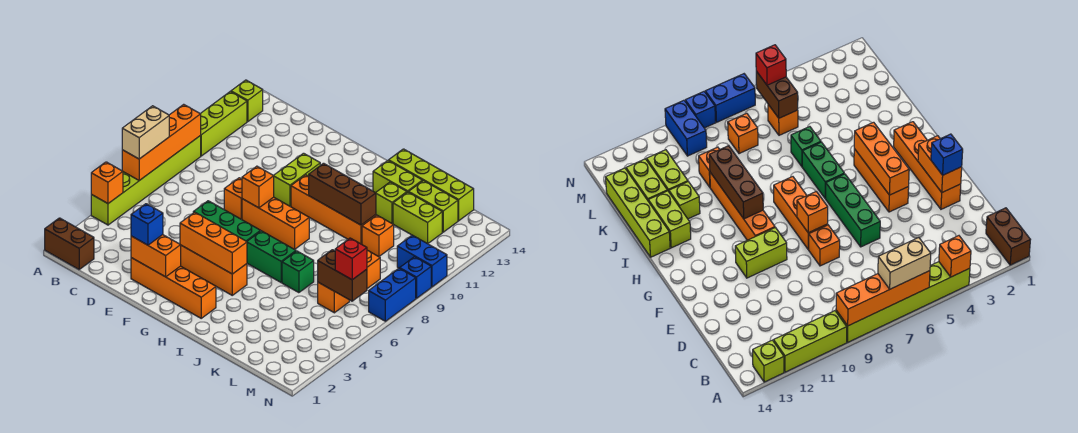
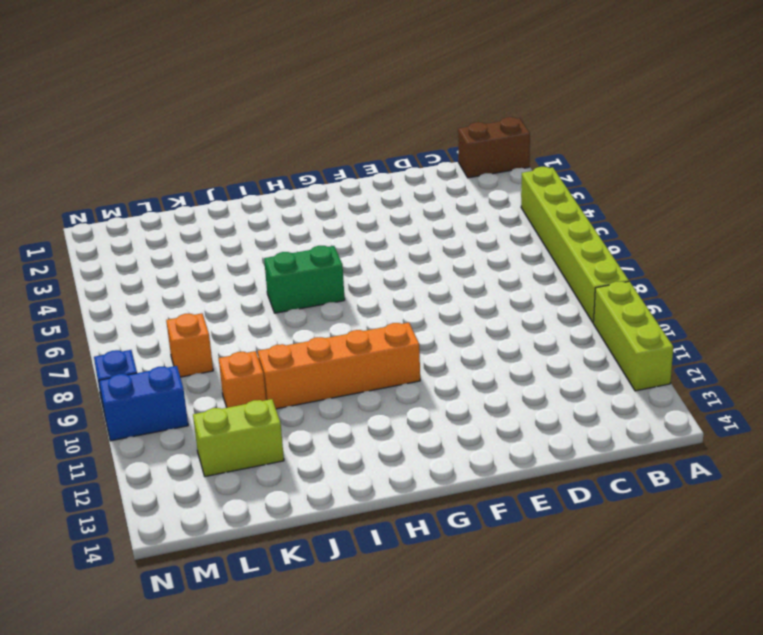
none -> lime brick A13 level 1
none -> orange brick E2:H2 level 1
none -> green brick E6:G6 level 1
none -> orange brick E8 level 1

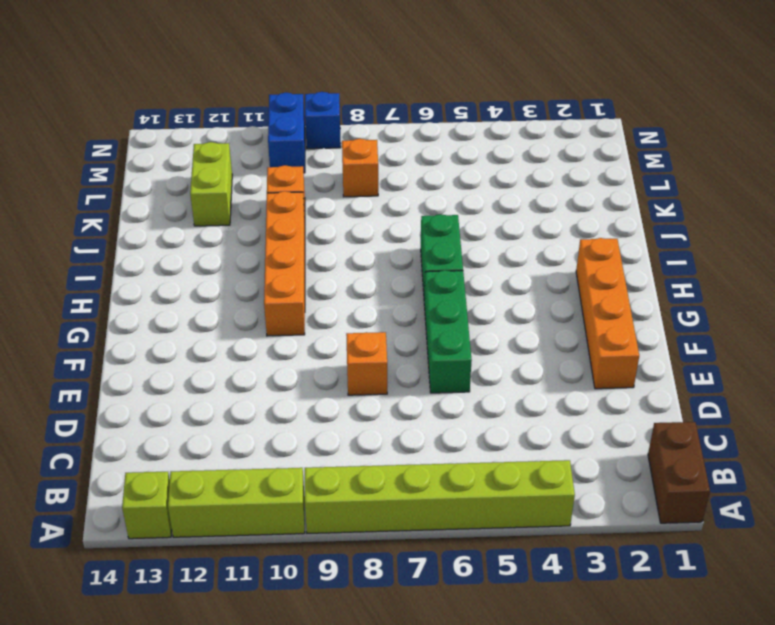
none -> orange brick F4:H4 level 1
none -> orange brick F8:H8 level 1
none -> lime brick F10:F11 level 1
none -> lime brick I13:J13 level 1

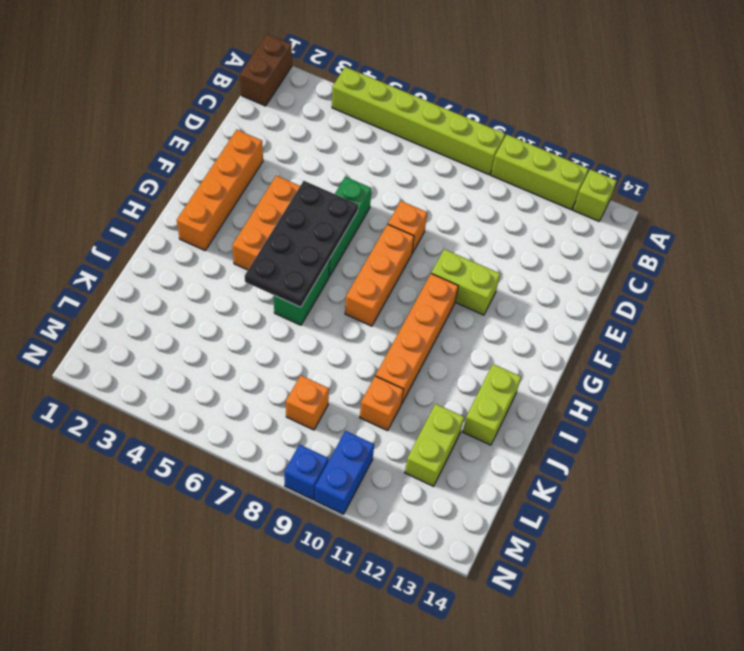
black plate F5:I6 level 2 -> none
none -> lime brick I14:L14 level 1
none -> green brick J6 level 1
none -> lime brick J12 level 1
none -> lime brick K13:L13 level 1

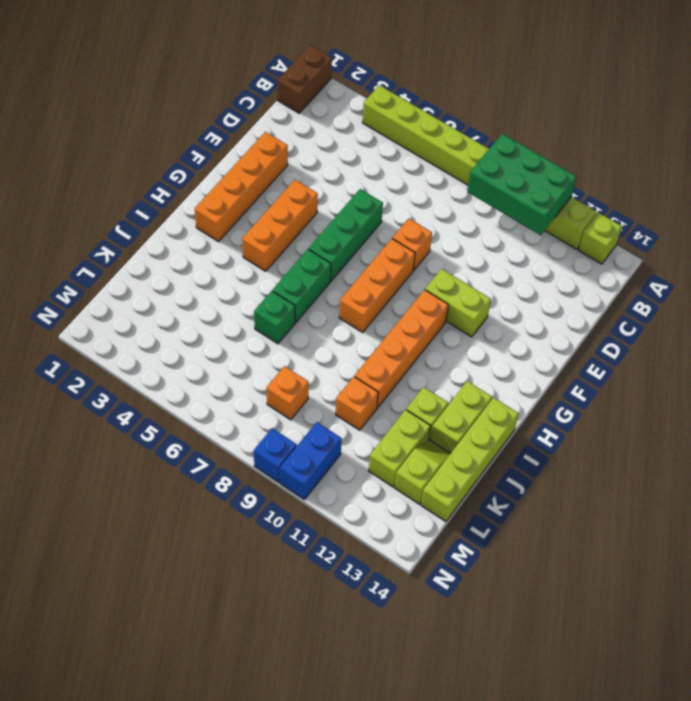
green brick A9:B11 level 2 -> orange brick A6:A9 level 2
lime slope K13:L13 level 1 top L -> lime brick K13:L13 level 1
none -> orange brick L6 level 1
none -> blue brick N7:N8 level 1
none -> orange brick A4 level 2
none -> orange brick E2:F2 level 2

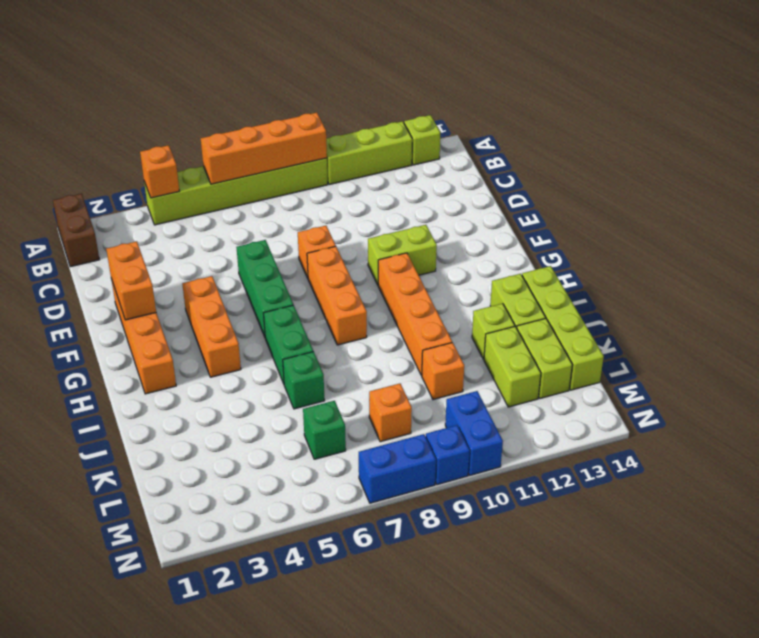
green brick L6 level 1 -> orange brick L6 level 1
none -> orange brick F4:H4 level 2
none -> orange brick F8 level 2
none -> brown brick H10:J10 level 2
none -> brown brick L6:M6 level 2

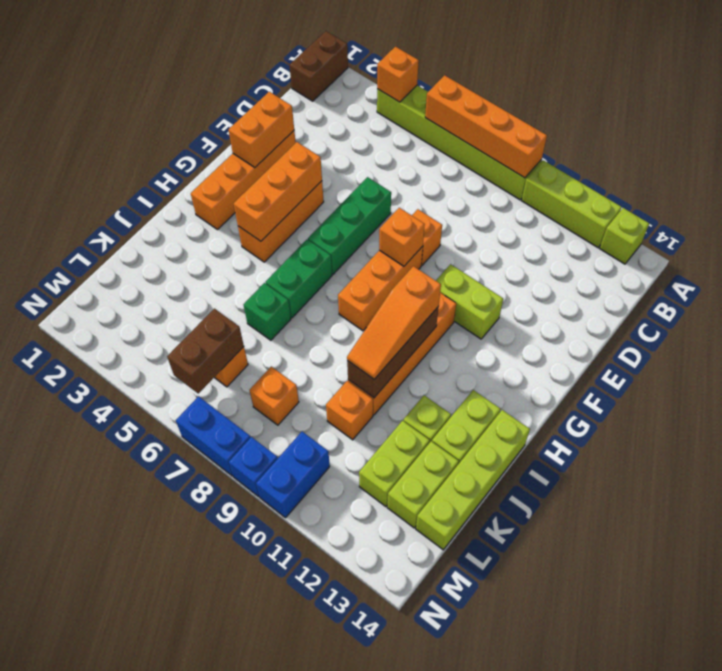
orange slope H10:J10 level 3 top H -> none
none -> tan brick A6:A7 level 3
none -> blue brick E2 level 3
none -> red brick M6 level 3

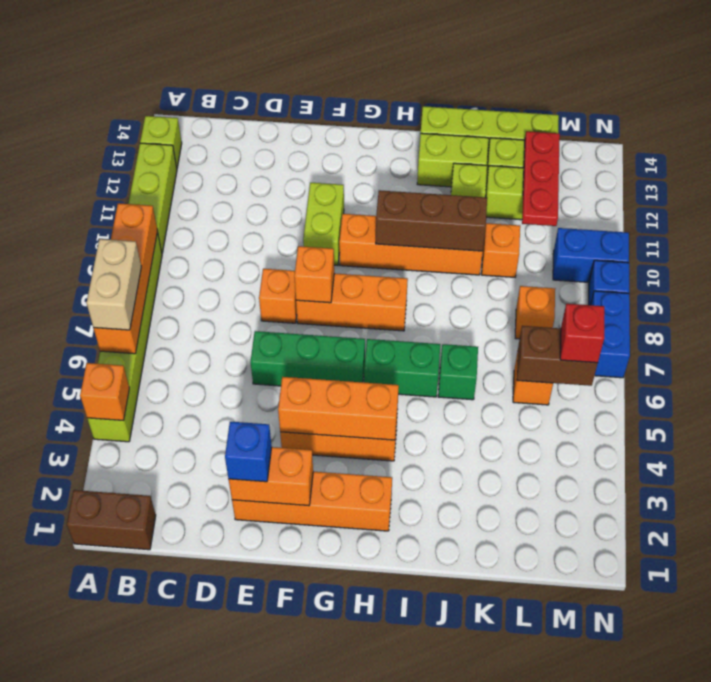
red plate L11:L13 level 2 -> none

